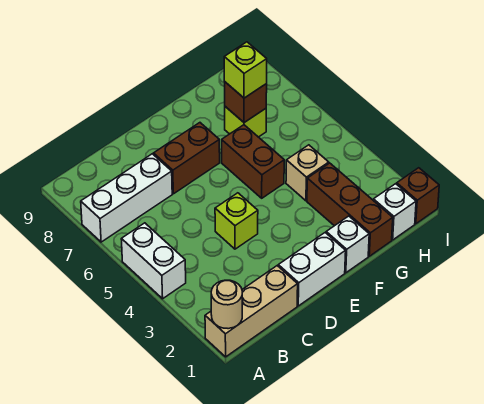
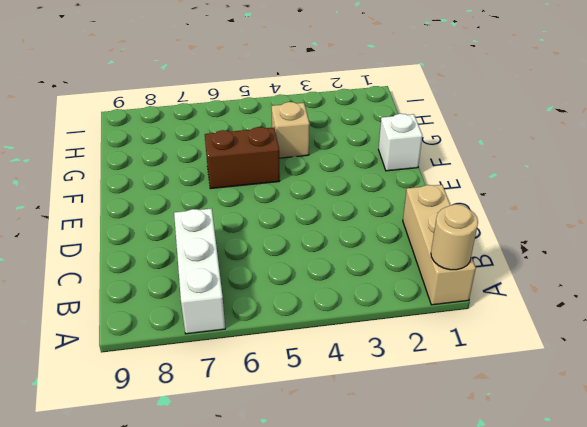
none -> white brick A4:A5 level 1
none -> white brick D1:E1 level 1
none -> lime brick D4 level 1

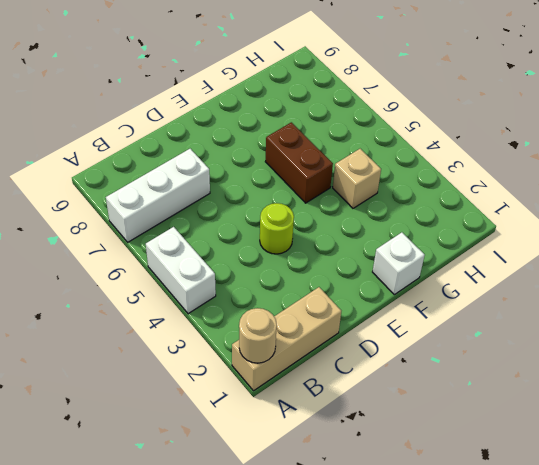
lime round brick D4 level 1 -> lime brick D4 level 1
none -> white brick D1:E1 level 1
none -> brown brick D7:E7 level 1
none -> brown brick G1:G3 level 1

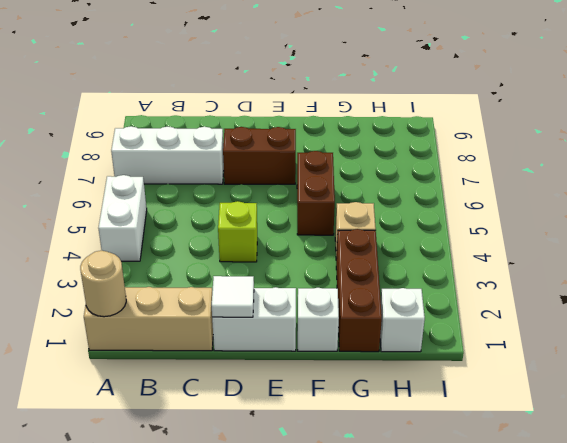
white tile D1 level 2 -> none
none -> lime brick G7 level 1
none -> brown brick I1 level 1
none -> brown brick G7 level 2

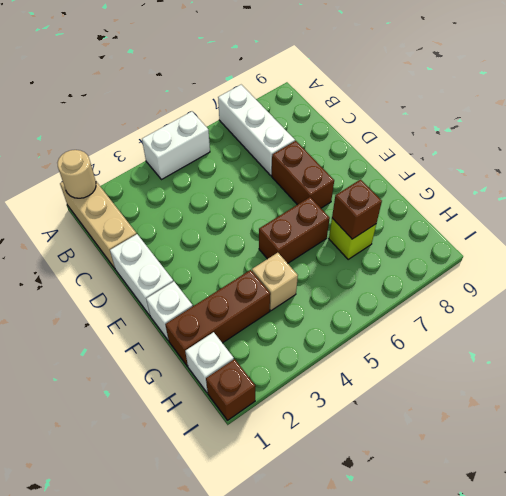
none -> lime brick D4 level 1
none -> lime brick G7 level 3

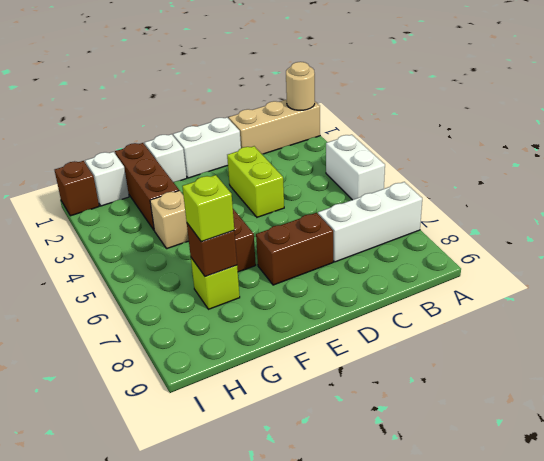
lime brick D3:D4 level 1 -> lime brick D4 level 1

